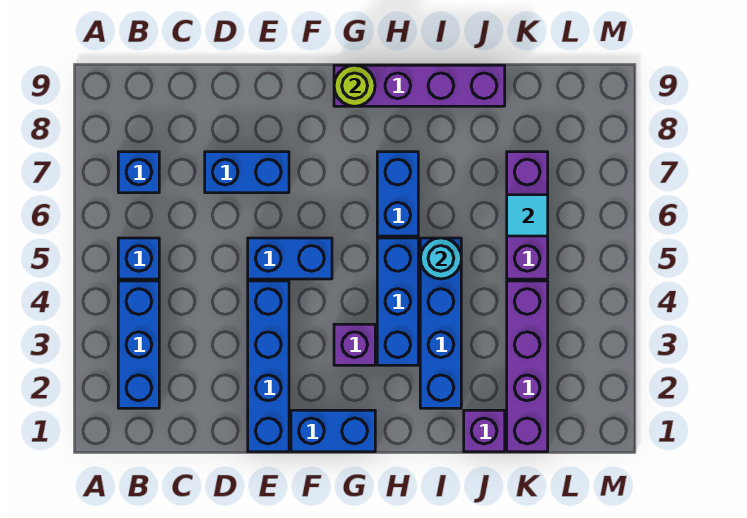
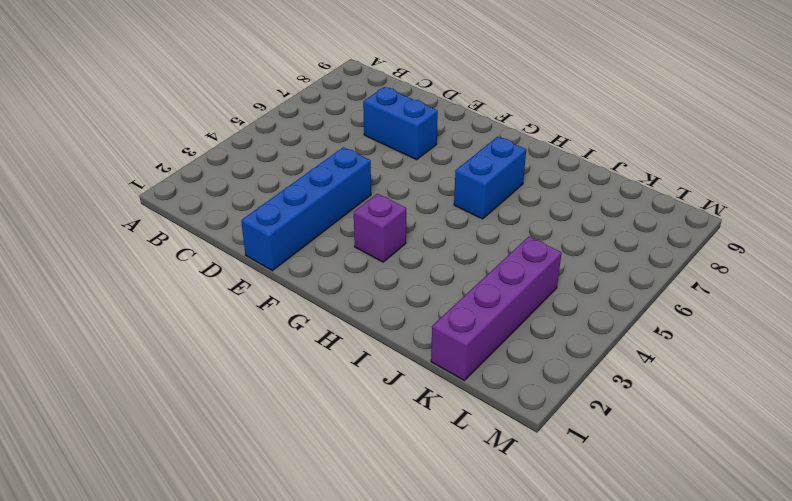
none -> blue brick B2:B4 level 1
none -> blue brick B5 level 1
none -> blue brick B7 level 1

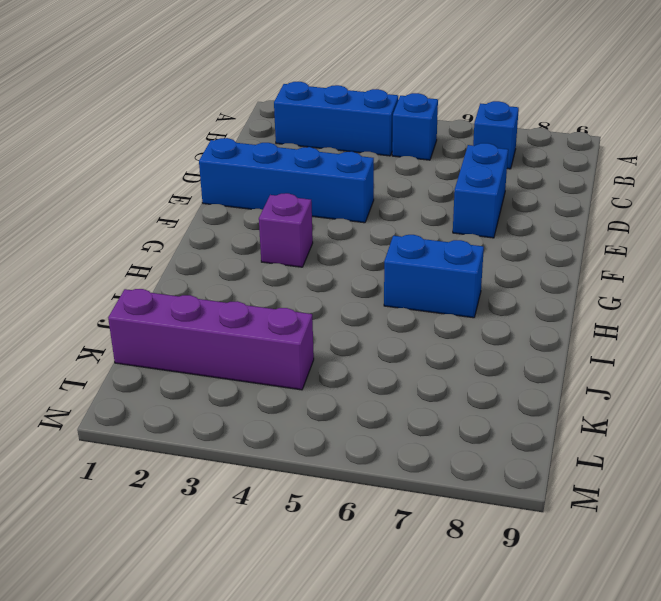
none -> blue brick E5:F5 level 1
none -> blue brick F1:G1 level 1
none -> purple brick G9:J9 level 1

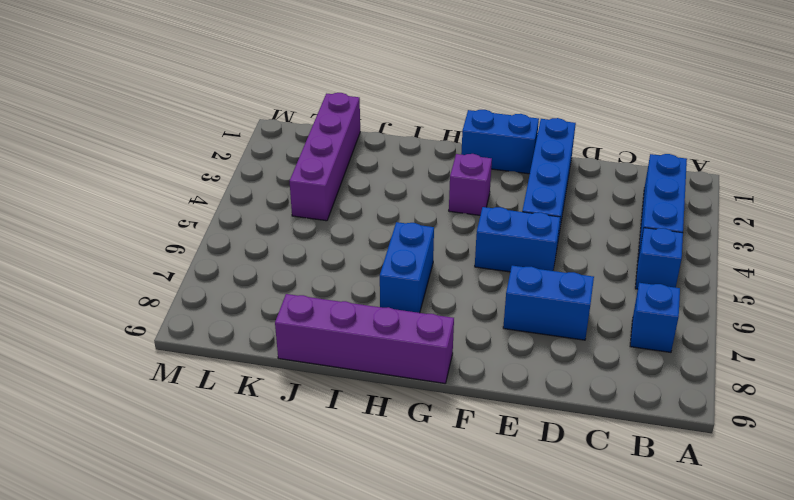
none -> blue brick H3:H5 level 1
none -> blue brick I2:I5 level 1
none -> purple brick J1 level 1

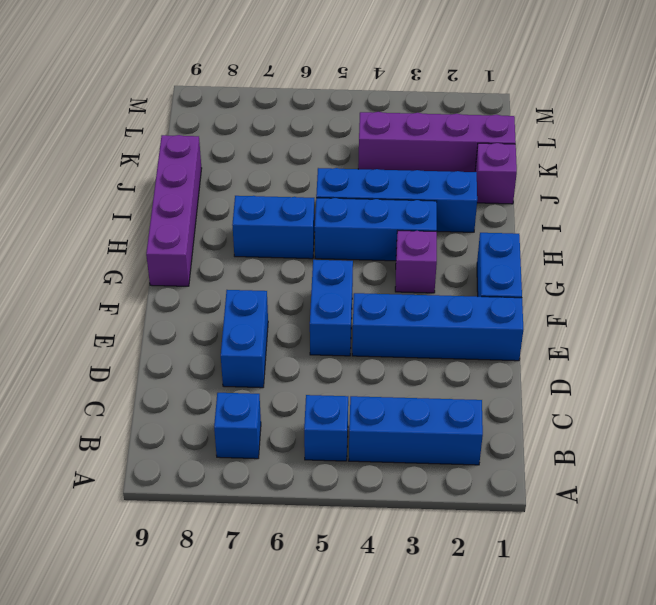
none -> purple brick K5:K7 level 1
none -> lime round brick G9 level 2
none -> cyan round brick I5 level 2

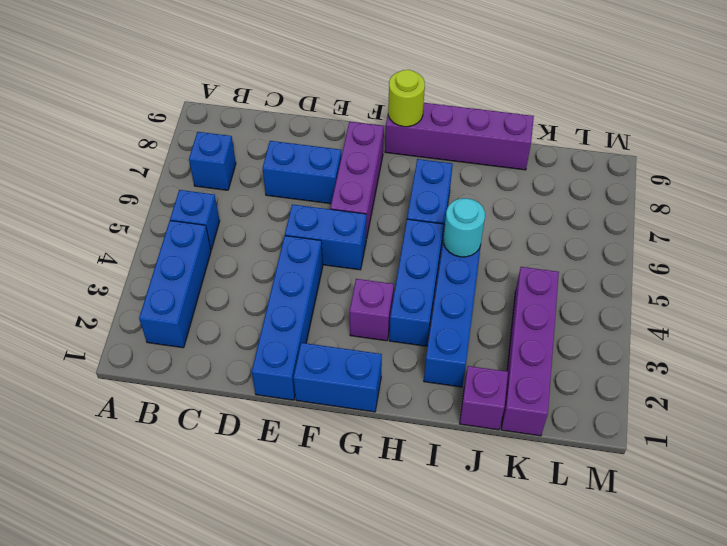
purple brick F6:F8 level 1 -> purple brick K5:K7 level 1
none -> cyan tile K6 level 2

